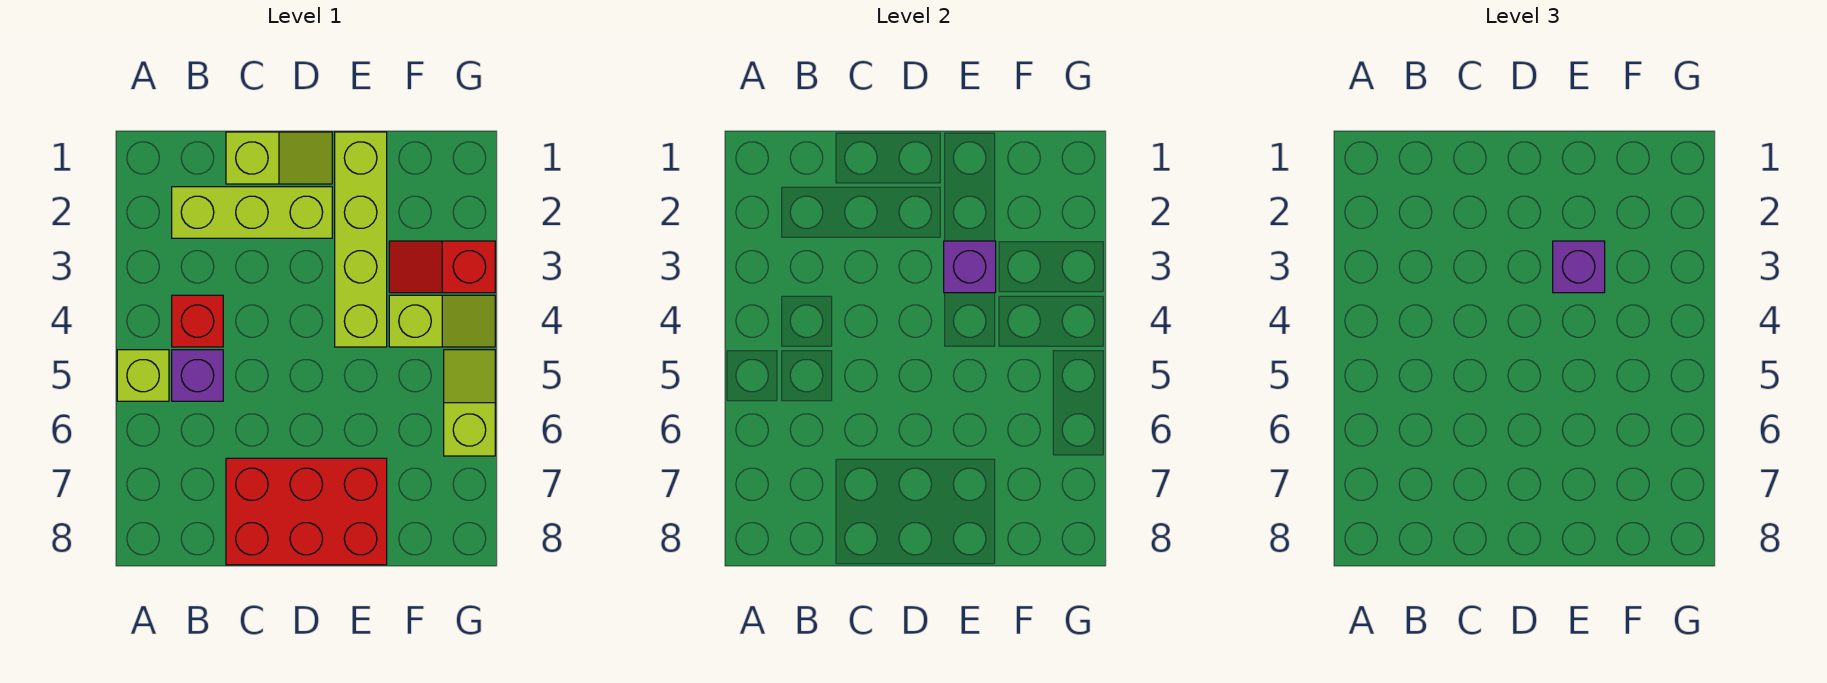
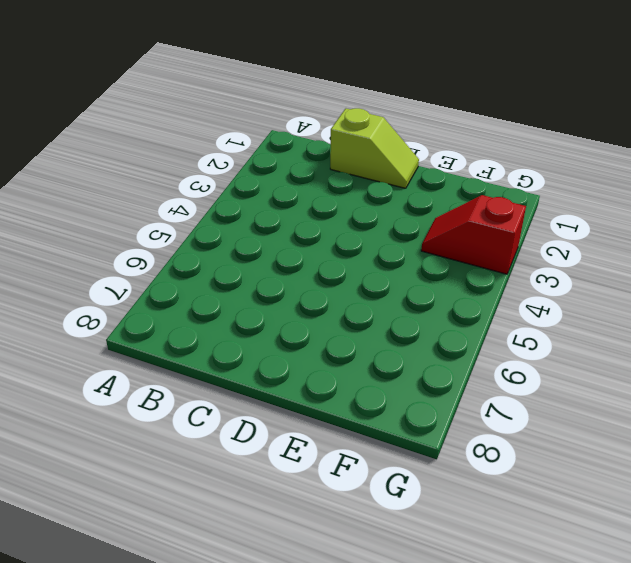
none -> lime brick A5 level 1
none -> lime brick B2:D2 level 1
none -> red brick B4 level 1

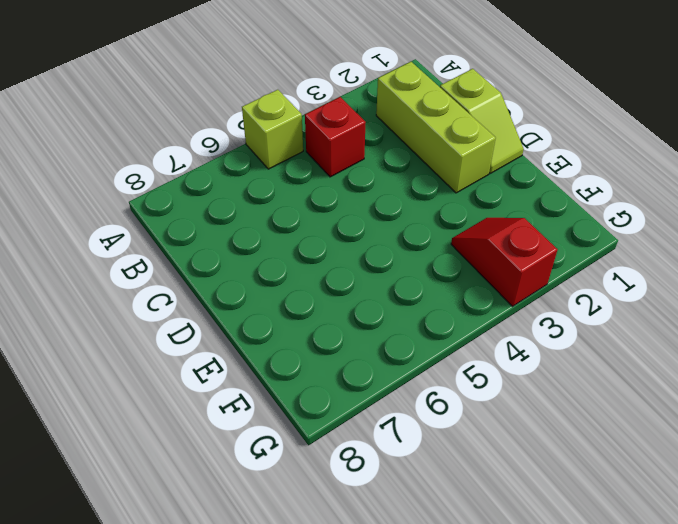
none -> purple brick B5 level 1
none -> red brick C7:E8 level 1
none -> lime brick E1:E4 level 1

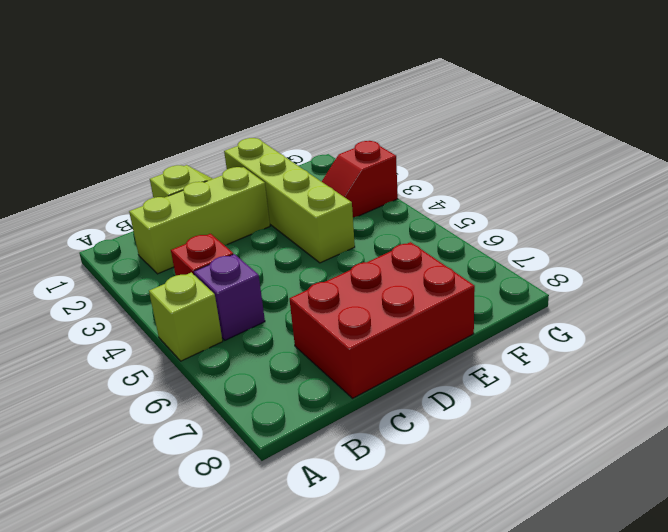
none -> lime slope F4:G4 level 1 top F
none -> lime slope G5:G6 level 1 top 6
none -> purple brick E3 level 2

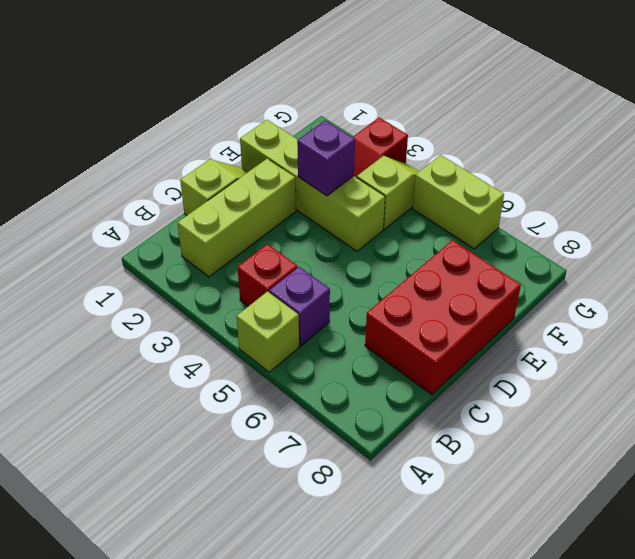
lime brick G5:G6 level 1 -> lime slope G5:G6 level 1 top 6
none -> purple brick E3 level 3

